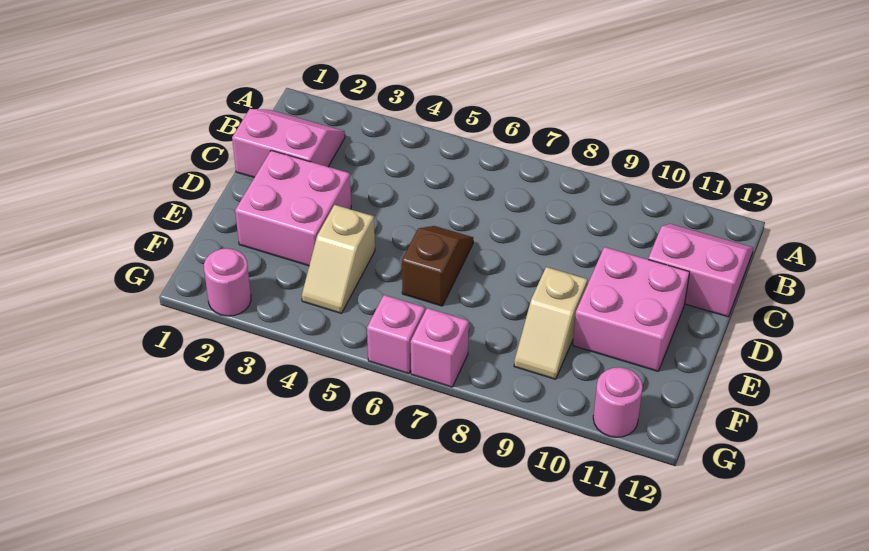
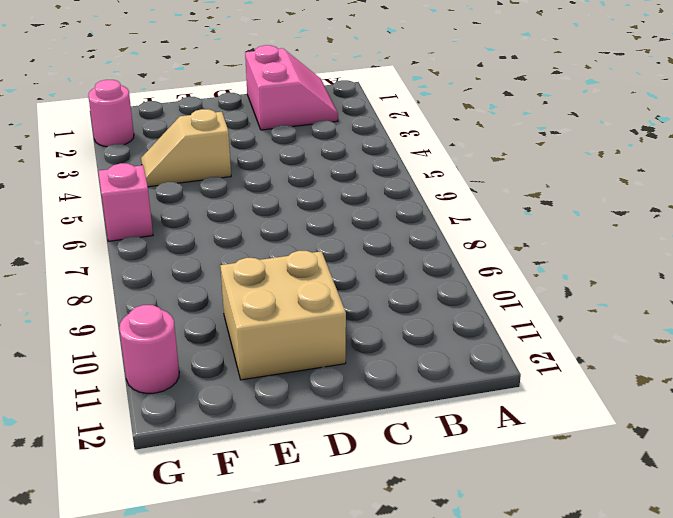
tan brick D10:E11 level 1 -> pink brick D10:E11 level 1
none -> pink slope B11:C12 level 1 top C
none -> pink brick D2:E3 level 1

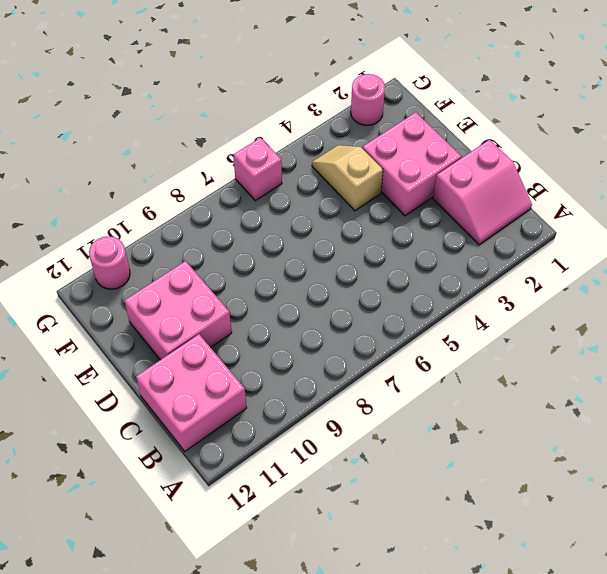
pink brick B11:C12 level 1 -> pink slope B11:C12 level 1 top C
none -> brown slope D6:E6 level 1 top E
none -> tan slope E9:F9 level 1 top E

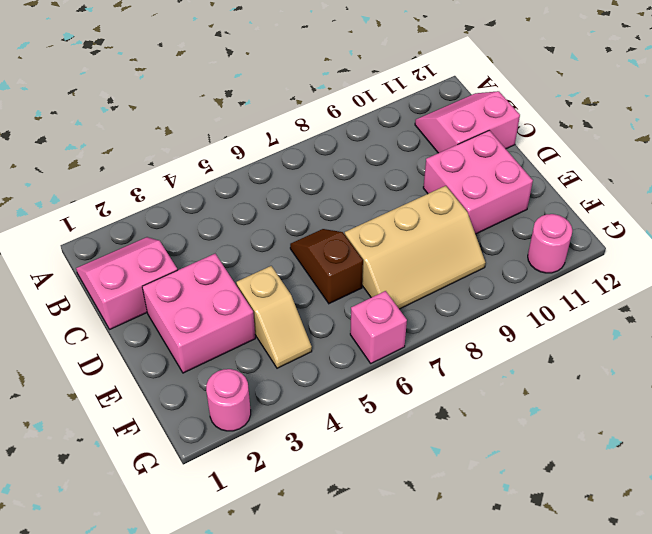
tan slope E7:F9 level 1 top E -> tan slope E9:F9 level 1 top E
none -> pink brick G7 level 1

